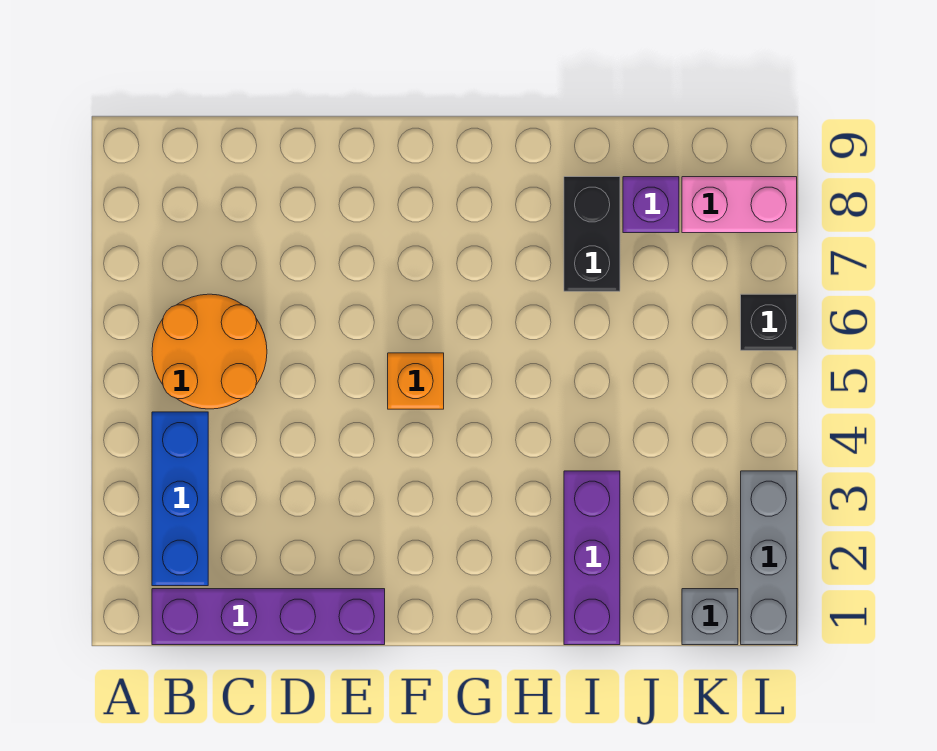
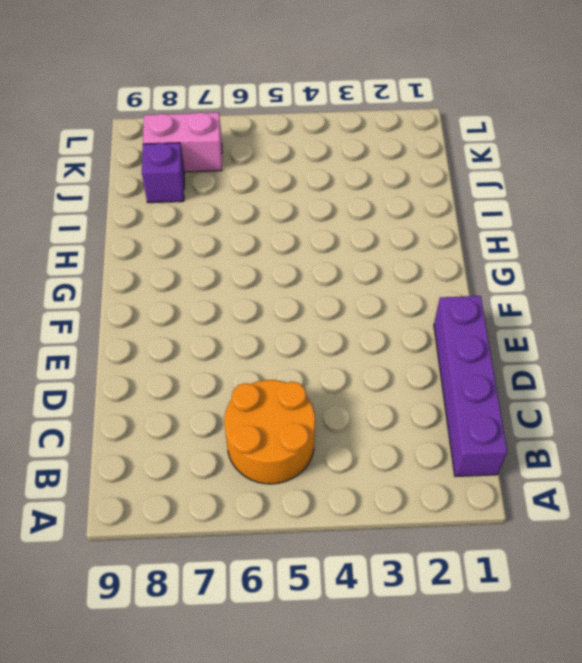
pink brick K7:K8 level 1 -> pink brick K8:L8 level 1
none -> blue brick B2:B4 level 1
none -> orange brick F5 level 1

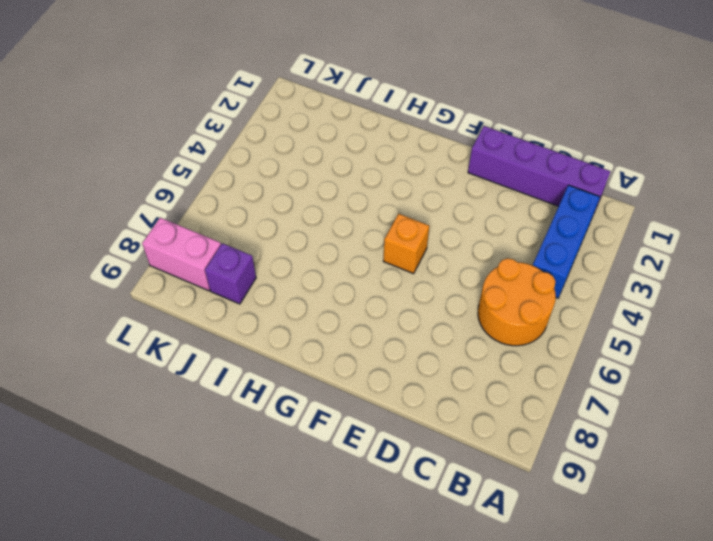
none -> purple brick I1:I3 level 1
none -> black brick I7:I8 level 1

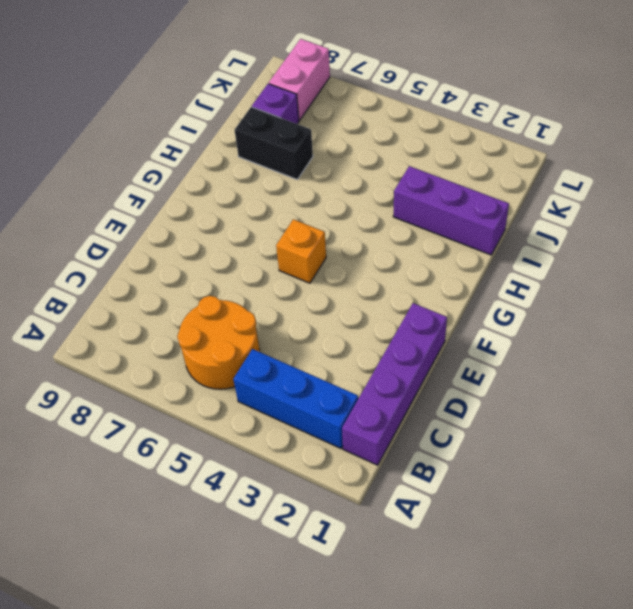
none -> grey brick K1 level 1
none -> grey brick L1:L3 level 1

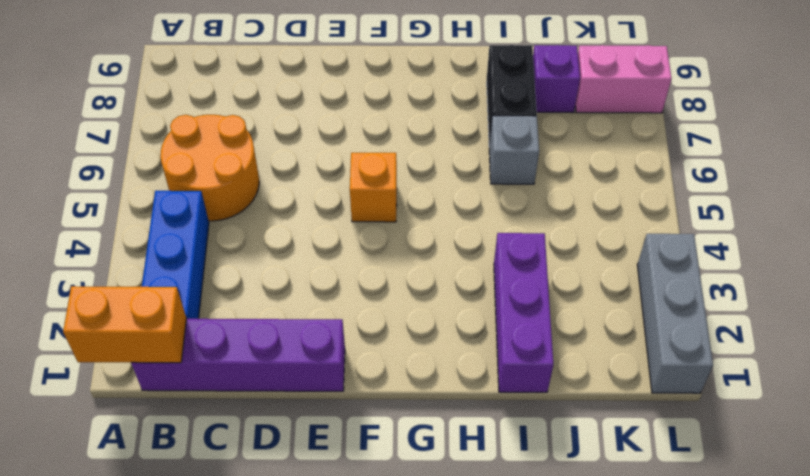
orange brick A1:B1 level 2 -> none
grey brick I6 level 1 -> grey brick K1 level 1
none -> black brick L6 level 1

